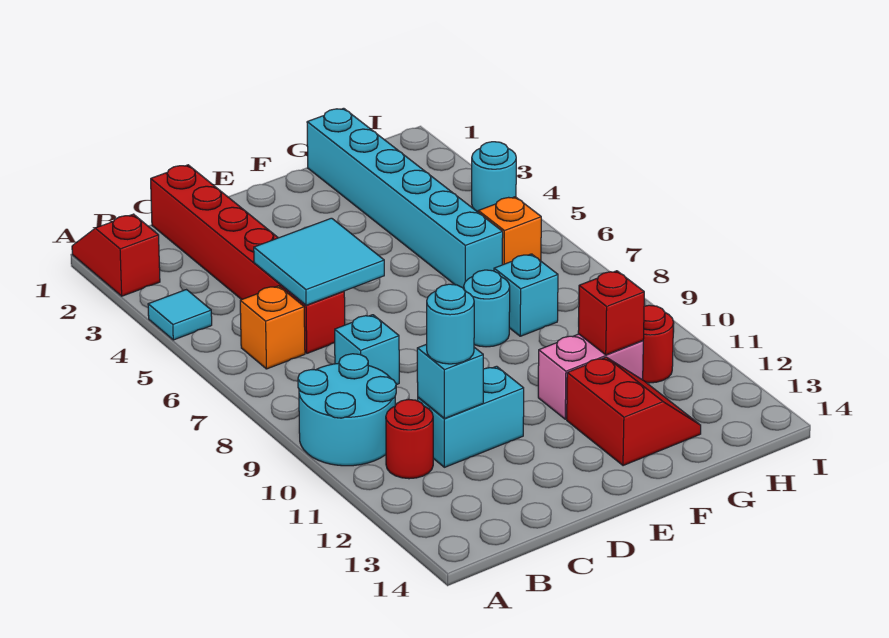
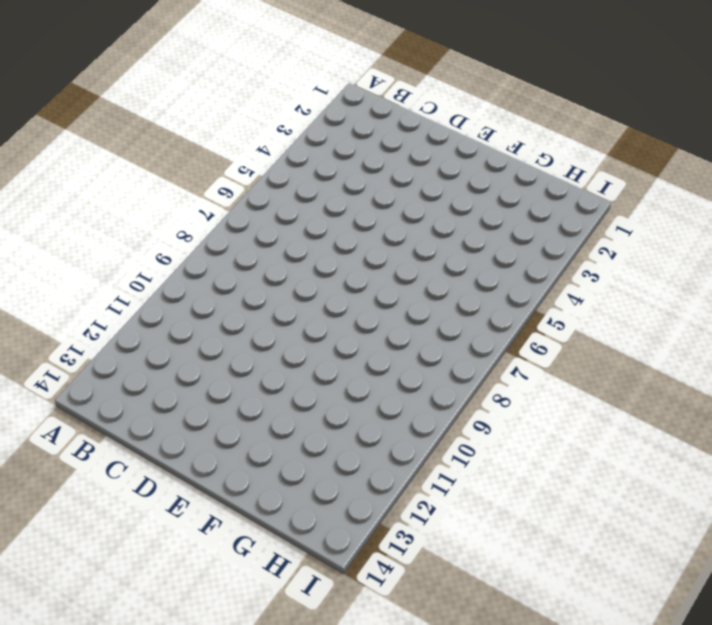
none -> red slope A1:A2 level 1 top 2
none -> cyan tile A4 level 1
none -> cyan round brick A9:B10 level 1

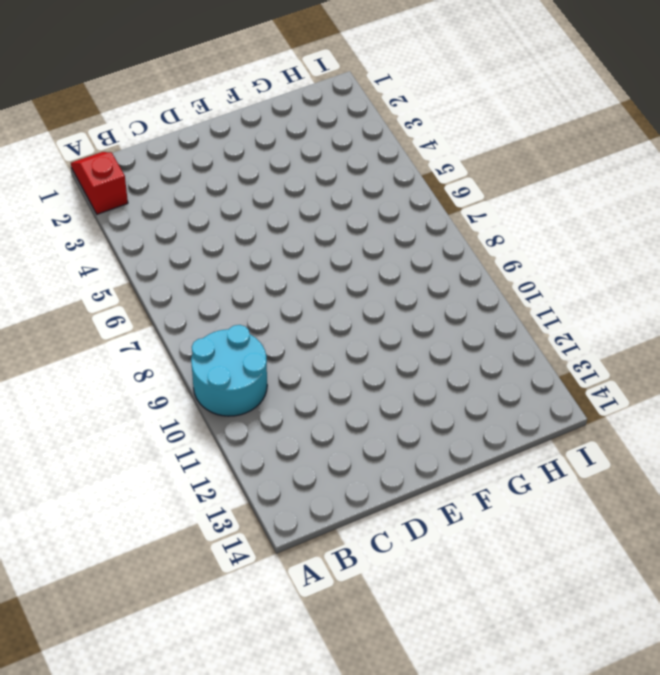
none -> cyan tile A4 level 1
none -> orange brick B6 level 1
none -> red round brick B11 level 1

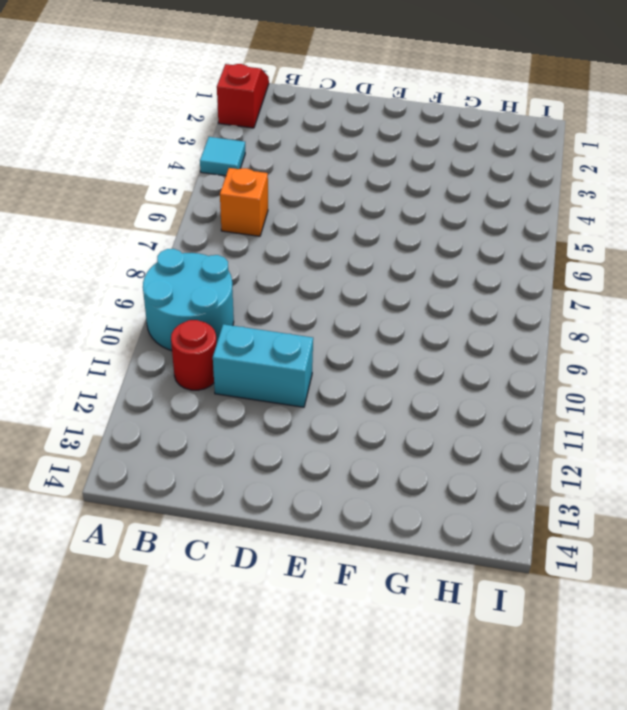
none -> red brick C1:C6 level 1
none -> cyan brick C8 level 1
none -> cyan round brick F8 level 1

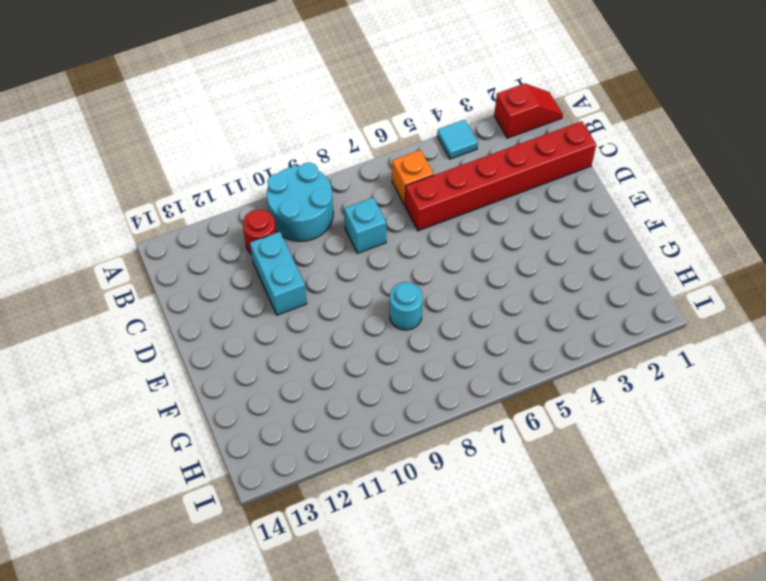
none -> pink brick F11:G11 level 1
none -> red slope F12:G13 level 1 top F
none -> cyan brick G1:G6 level 1

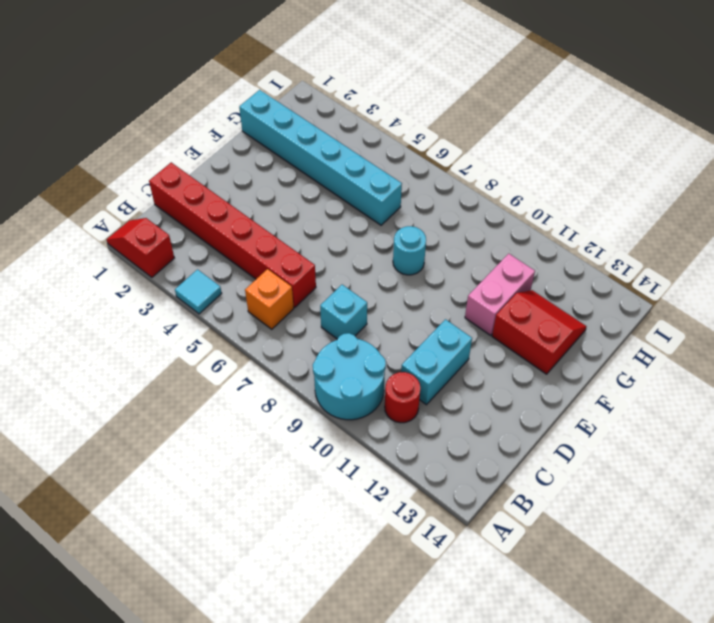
none -> cyan brick G8 level 1
none -> orange brick H6 level 1
none -> red round brick H11 level 1

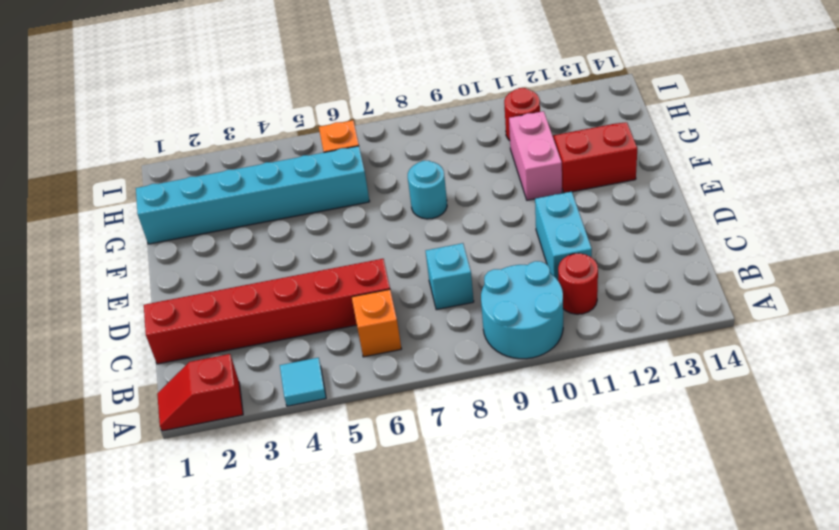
none -> cyan brick G8 level 1
none -> cyan round brick I4 level 1
none -> cyan tile C5:D6 level 2

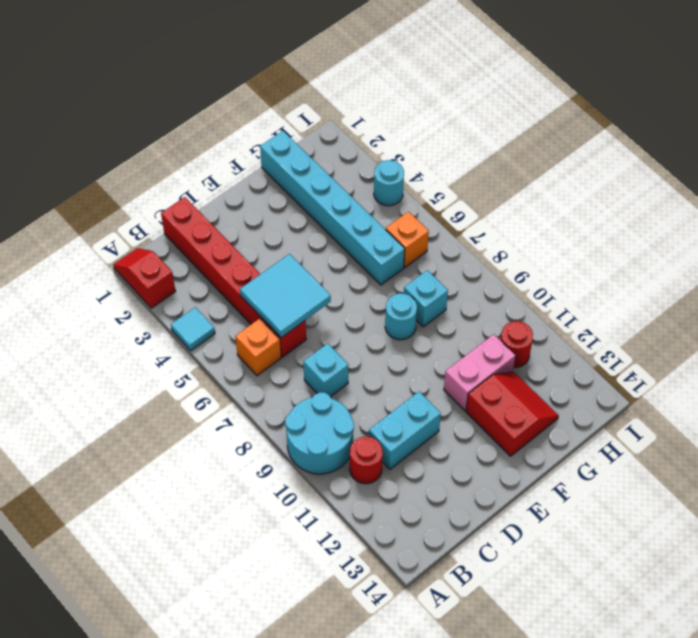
none -> cyan brick C11 level 2
none -> red brick G11 level 2
none -> cyan round brick C11 level 3

